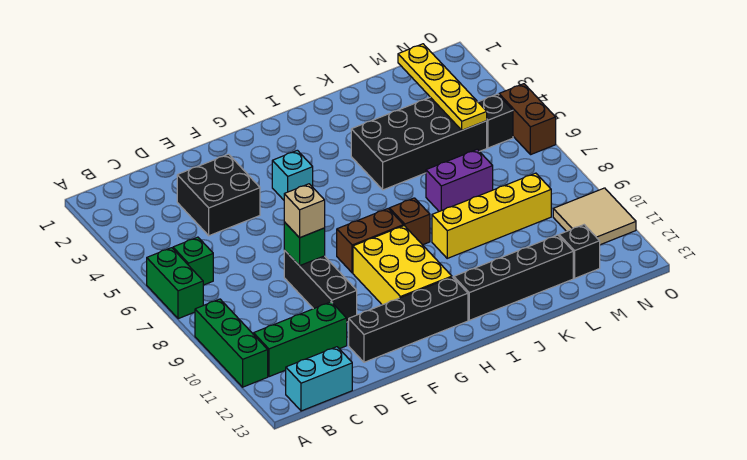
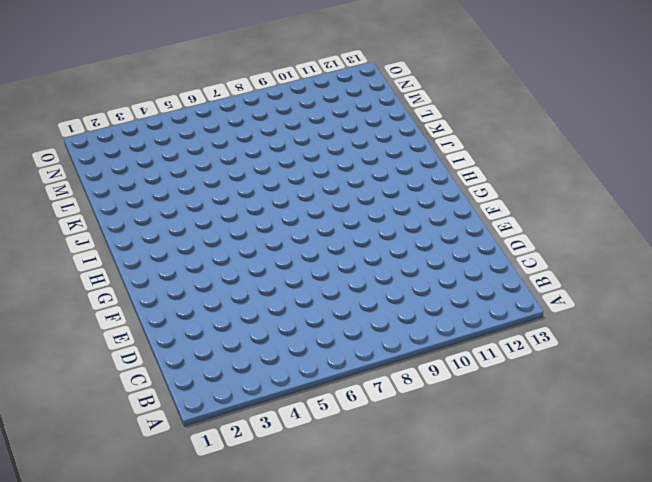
none -> green brick A6:A7 level 1
none -> green brick A9:A11 level 1
none -> green brick B6 level 1

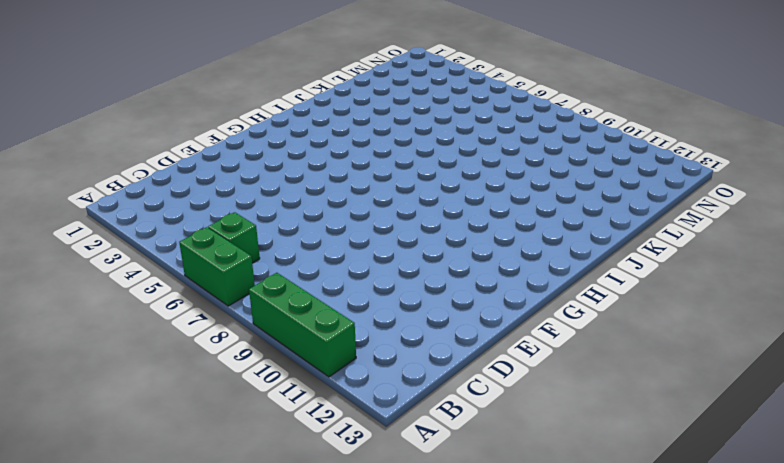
none -> green brick B11:D11 level 1
none -> cyan brick B13:C13 level 1
none -> black brick D3:E4 level 1

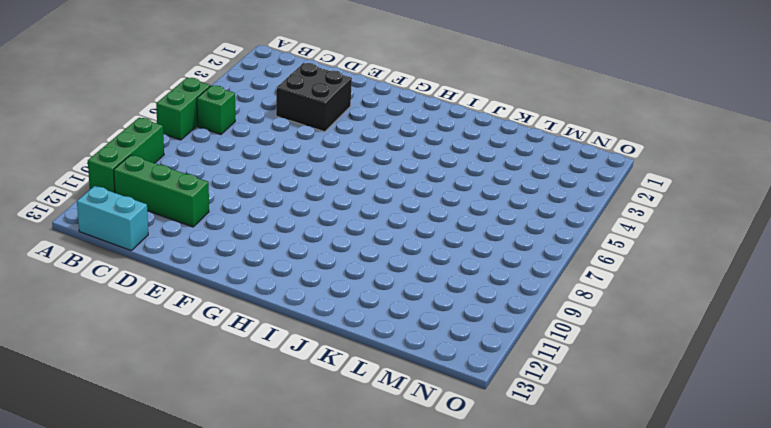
none -> black brick E8:E10 level 1
none -> black brick E12:H12 level 1
none -> cyan brick G4 level 1

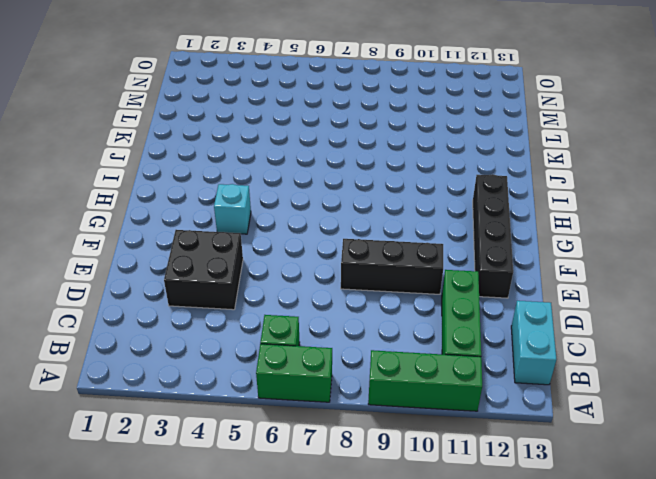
none -> brown brick G8:H8 level 1
none -> yellow brick G9:H11 level 1
none -> brown brick I8 level 1

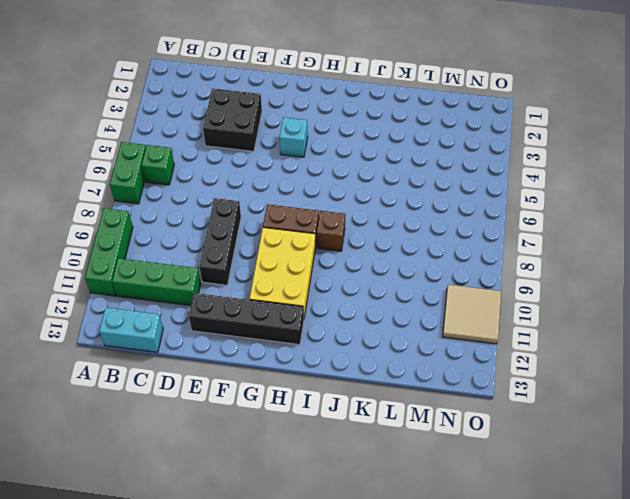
none -> black brick I12:L12 level 1
none -> black brick J4:M5 level 1
none -> yellow brick J9:M9 level 1

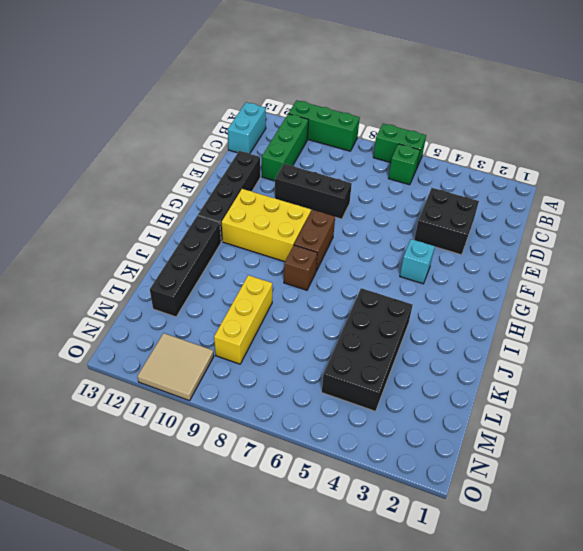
yellow brick K9:M9 level 1 -> yellow brick J9:M9 level 1
none -> purple brick K7:L7 level 1
none -> black brick M12 level 1
none -> black brick N5 level 1

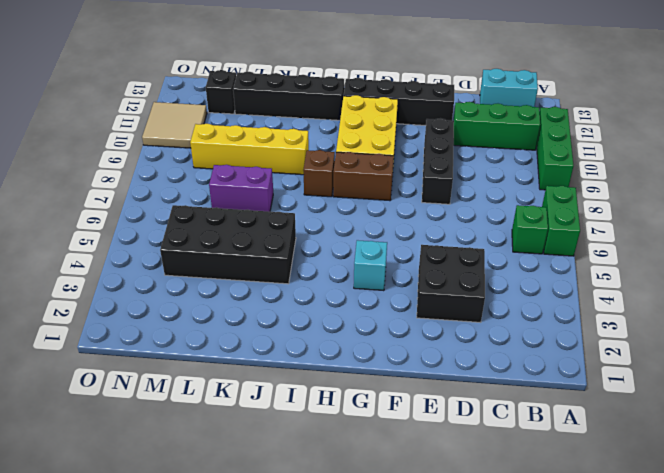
none -> black brick N5 level 1
none -> brown brick O5:O6 level 1
none -> green brick E8 level 2

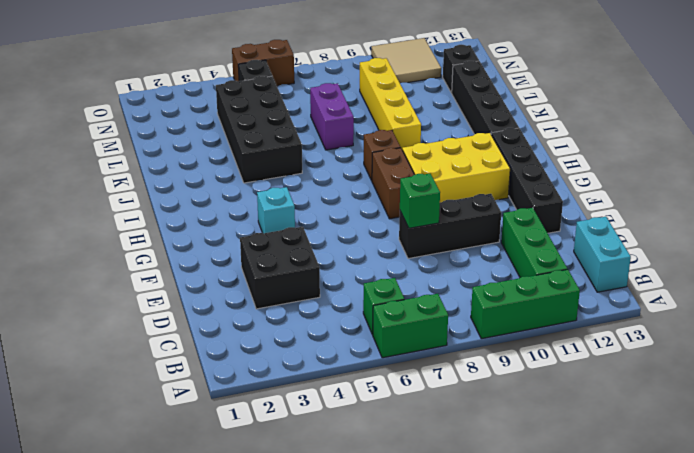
none -> yellow plate M2:M5 level 2
none -> tan brick E8 level 3

